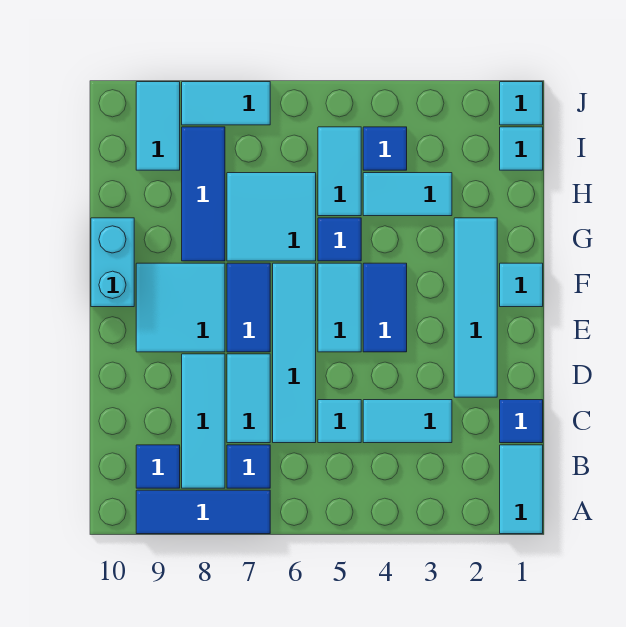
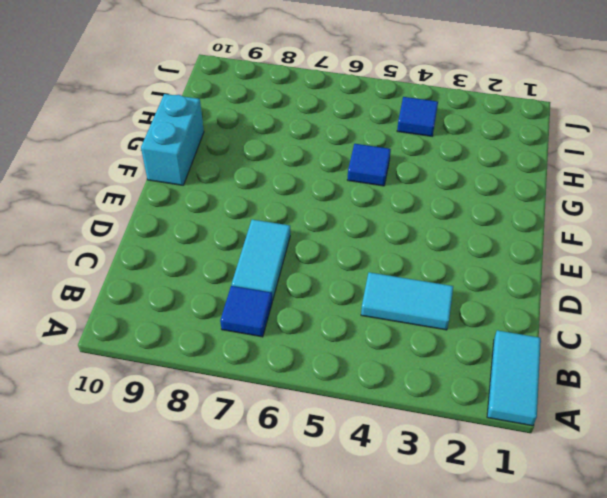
none -> blue tile A7:A9 level 1
none -> cyan tile B8:D8 level 1
none -> blue tile B9 level 1

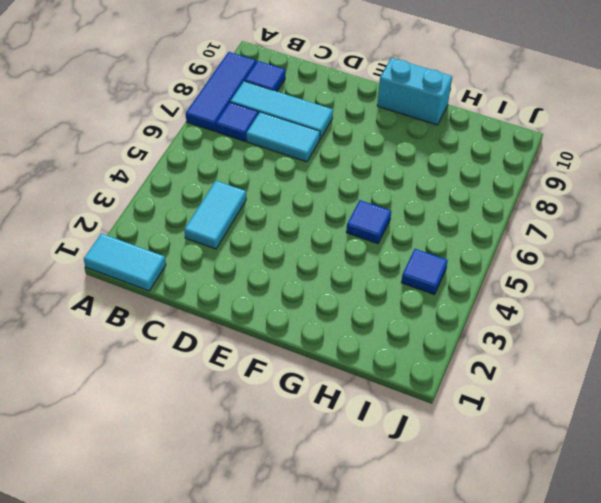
none -> blue tile C1 level 1
none -> cyan tile C5 level 1
none -> cyan tile C6:F6 level 1

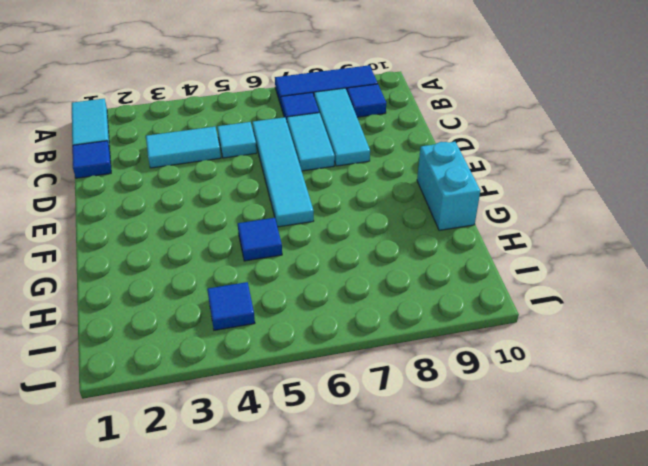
none -> cyan tile D2:G2 level 1
none -> blue tile E4:F4 level 1
none -> cyan tile E5:F5 level 1

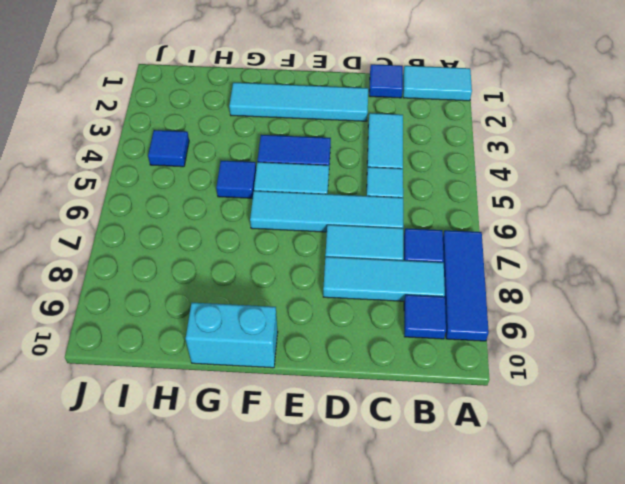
none -> blue tile E7:F7 level 1
none -> cyan tile E8:F9 level 1
none -> cyan tile F1 level 1

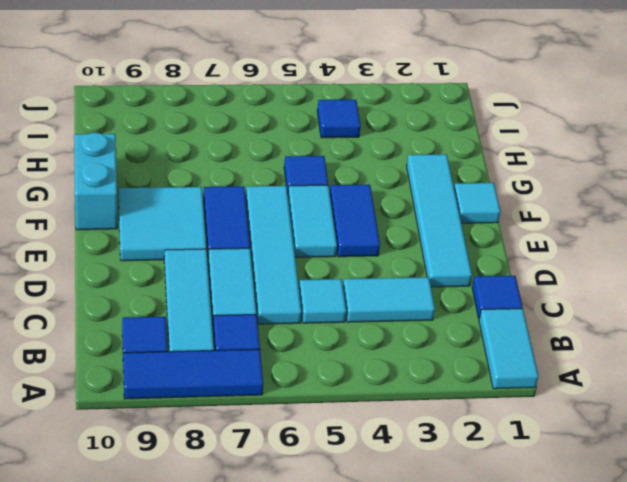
none -> cyan tile G6:H7 level 1
none -> blue tile G8:I8 level 1
none -> cyan tile H3:H4 level 1

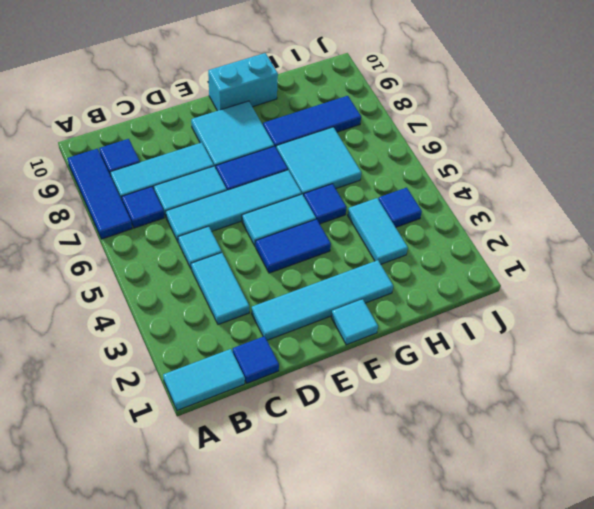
none -> cyan tile H5:I5 level 1
none -> cyan tile I1 level 1
none -> cyan tile I9:J9 level 1

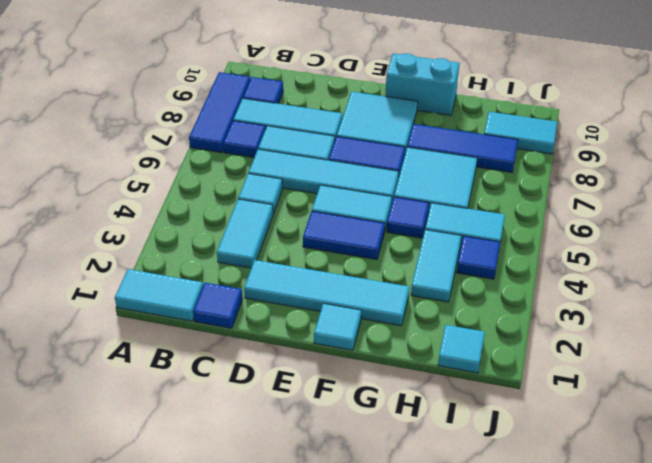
none -> cyan tile J1 level 1
none -> cyan tile J7:J8 level 1

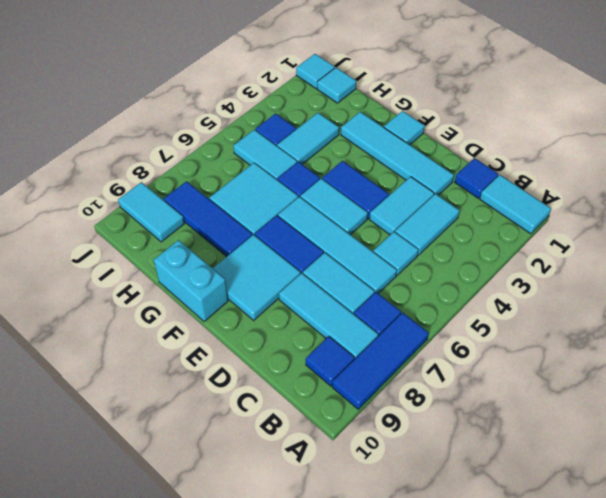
cyan tile D3:D4 level 1 -> cyan tile J7:J8 level 1

